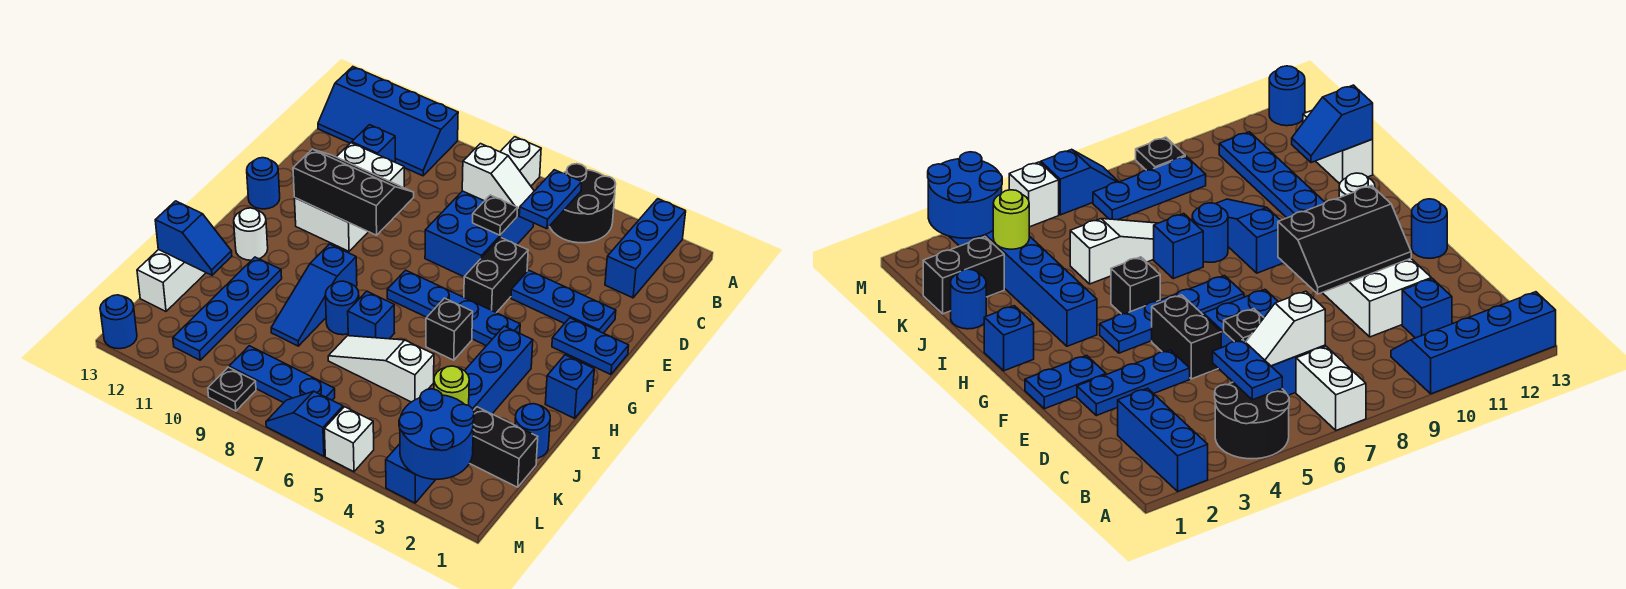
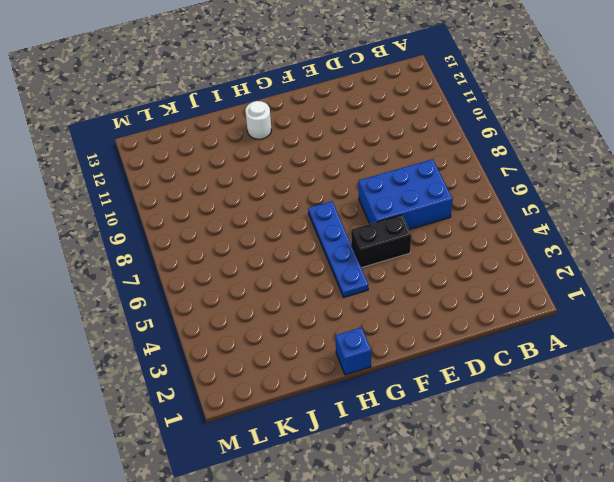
none -> blue brick A2:C2 level 1
none -> black round brick A4:B5 level 1
none -> white brick A7:B7 level 1
none -> blue slope A10:B13 level 1 top A

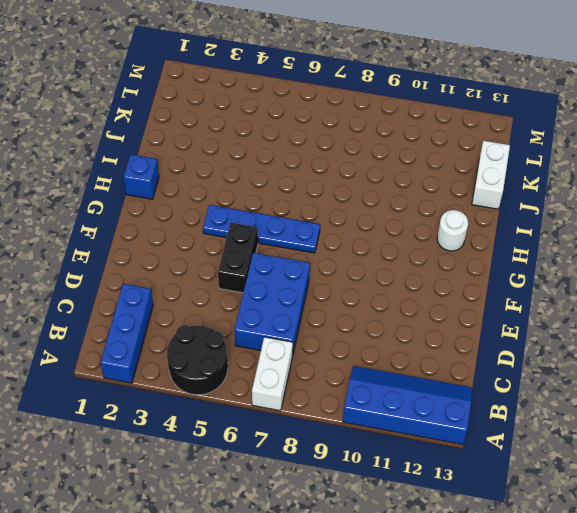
none -> blue brick C11 level 1
none -> white brick D10:F11 level 1
none -> blue plate E2:E4 level 1
none -> blue plate F1:F2 level 1

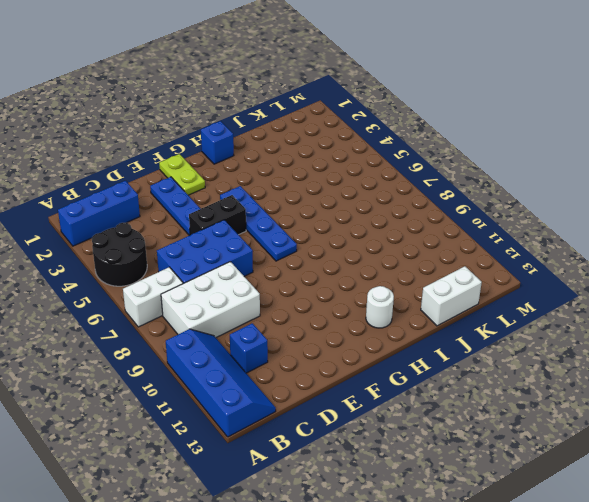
white brick B8:D9 level 1 -> white brick D10:F11 level 1
lime plate F1:F2 level 1 -> blue plate F1:F2 level 1
none -> blue round brick F13 level 1
none -> blue brick H3:M3 level 1
none -> black brick H5 level 1
none -> blue slope H9:J9 level 1 top H

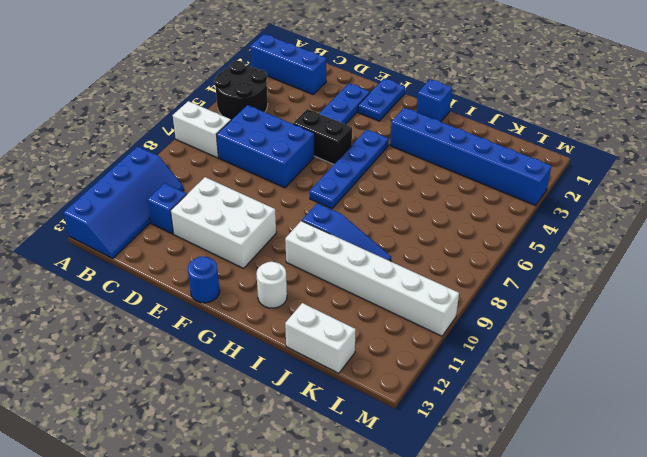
white brick H10:M10 level 1 -> none
none -> black brick H5 level 1
none -> blue brick I7 level 1
none -> blue round brick I8 level 1
none -> blue plate I11:L11 level 1

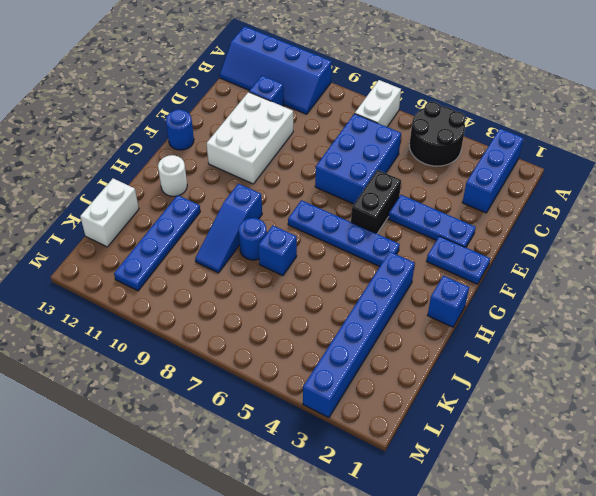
none -> black brick H5 level 1
none -> blue round brick J1 level 1
none -> white slope J5:J7 level 1 top 5
none -> black brick K1:K2 level 1

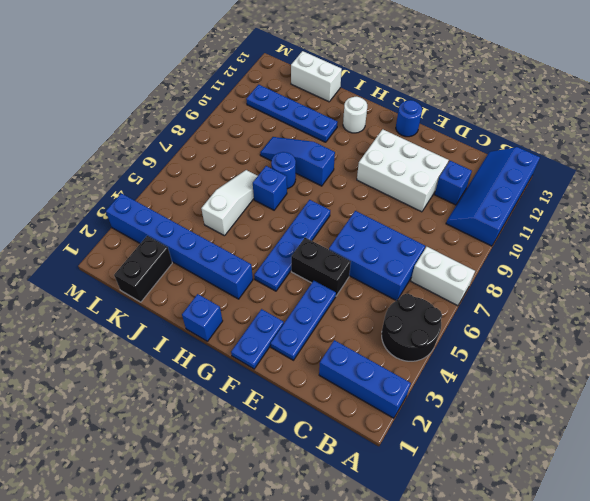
none -> black brick H5 level 1
none -> blue round brick J1 level 1
none -> blue plate L7:L9 level 1
none -> white brick M5 level 1

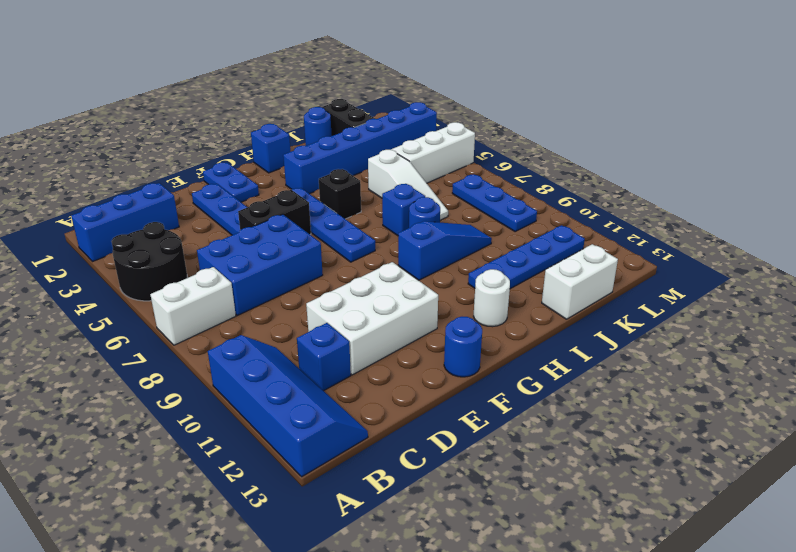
white brick K5:M5 level 1 -> white brick M5 level 1
none -> blue slope M6:M7 level 1 top 6
none -> black plate M9 level 1
none -> blue round brick M13 level 1
none -> blue plate B5:C5 level 2

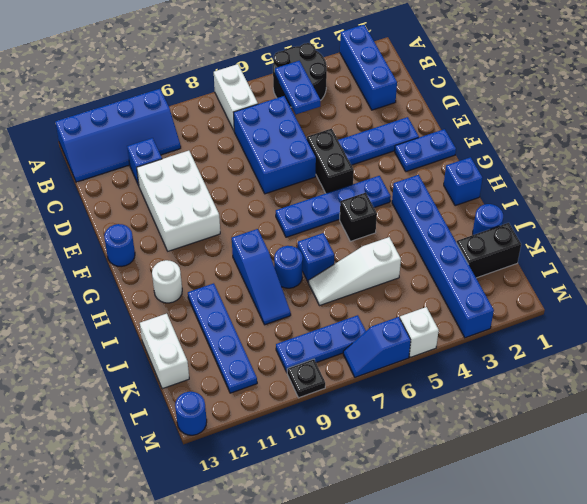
none -> white slope C6:C7 level 2 top 7
none -> black plate D6 level 2
none -> black slope E9:F11 level 2 top F
none -> blue slope J12:J13 level 2 top 13

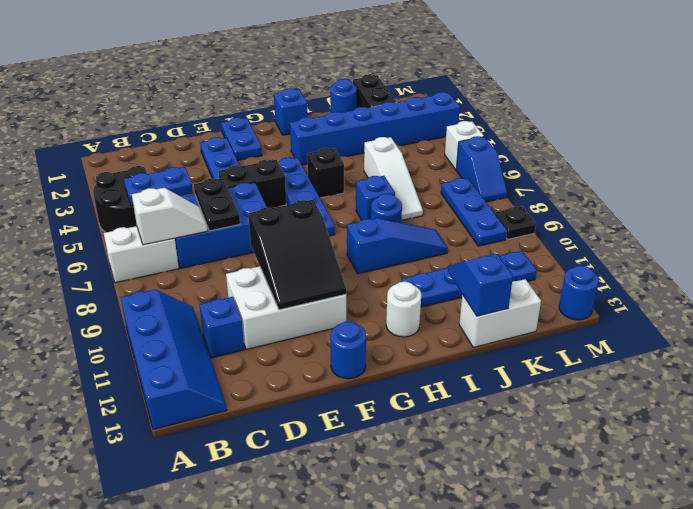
white slope B7:C7 level 2 top B -> white slope C6:C7 level 2 top 7
black plate D6:D7 level 2 -> black plate D6 level 2
black slope E9:F11 level 2 top 9 -> black slope E9:F11 level 2 top F
none -> blue brick A2:C2 level 1
none -> lime round brick K3 level 2
none -> blue round brick L2:M3 level 2

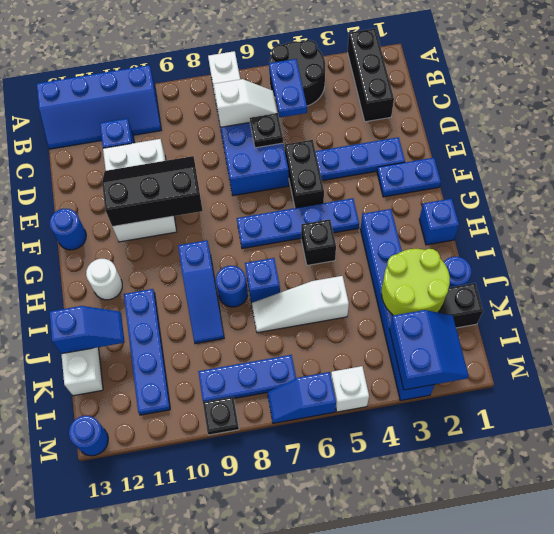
black brick A2:C2 level 1 -> blue brick A2:C2 level 1
lime round brick J2:K3 level 2 -> lime round brick K3 level 2
blue slope L2:M3 level 2 top 3 -> blue round brick L2:M3 level 2

